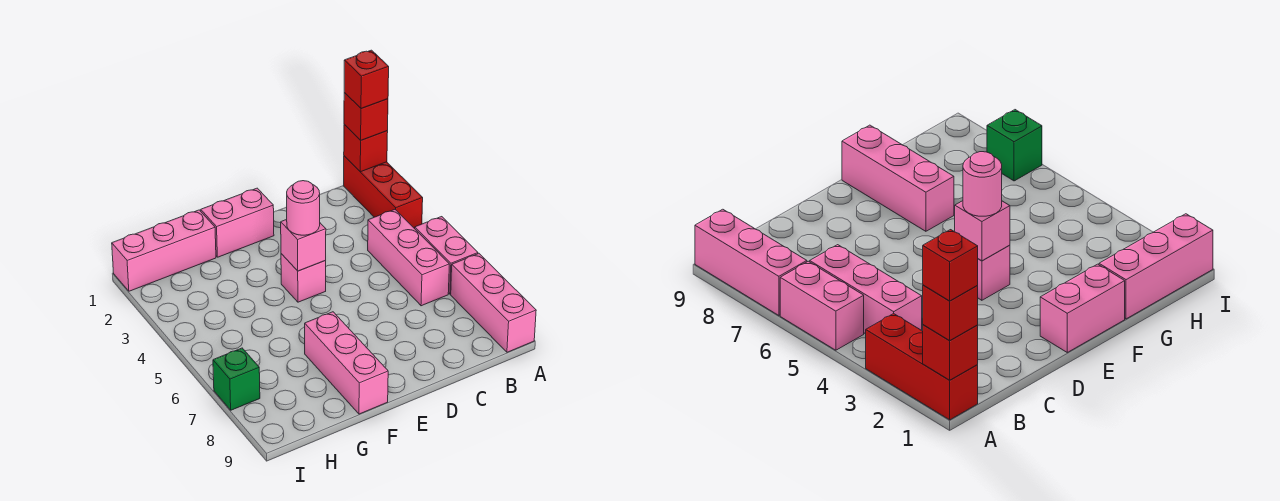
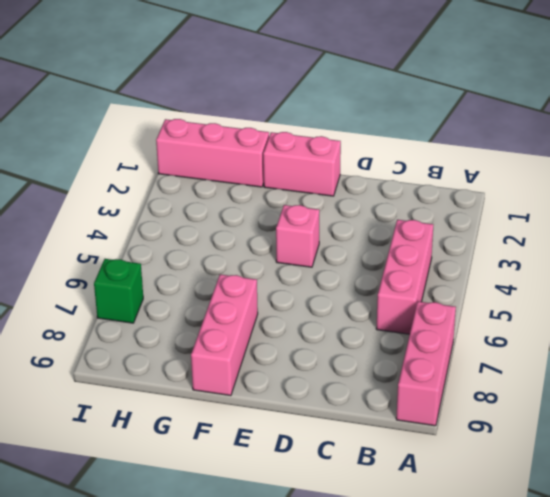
none -> red brick A1:A3 level 1
none -> pink brick A5:A6 level 1
none -> red brick A1 level 2

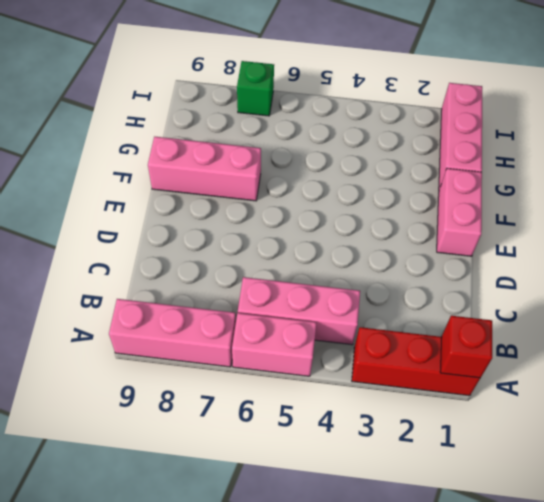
none -> pink brick E4 level 1
none -> pink brick E4 level 2
none -> red brick A1 level 3

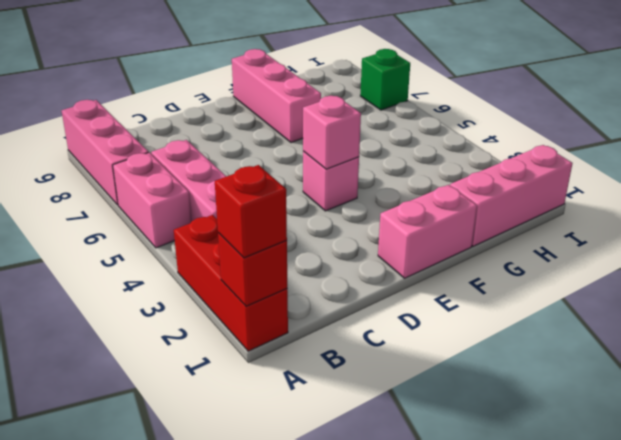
none -> pink round brick E4 level 3
none -> red brick A1 level 4

